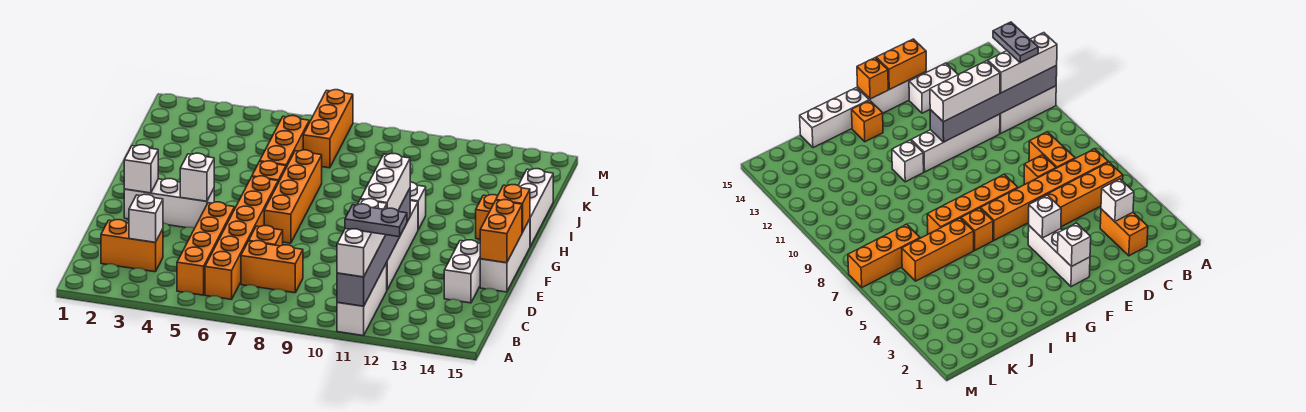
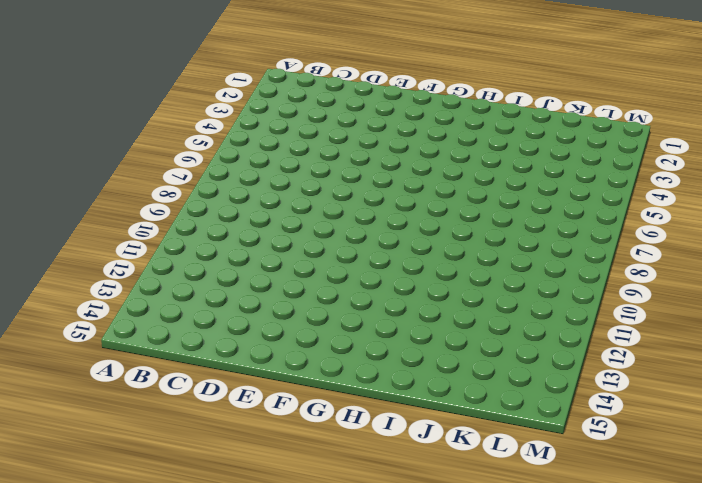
none -> white brick A11:C11 level 1
none -> orange brick B5:E5 level 1
none -> orange brick B6:G6 level 1

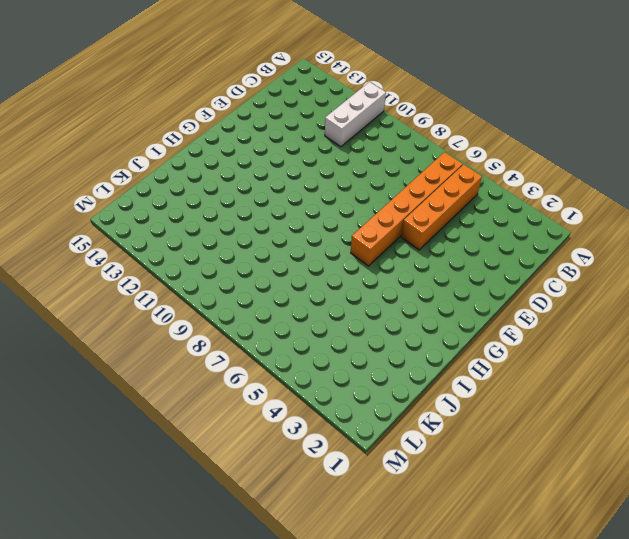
none -> orange brick C2:C3 level 1
none -> orange brick C7:C8 level 1
none -> orange brick D7 level 1

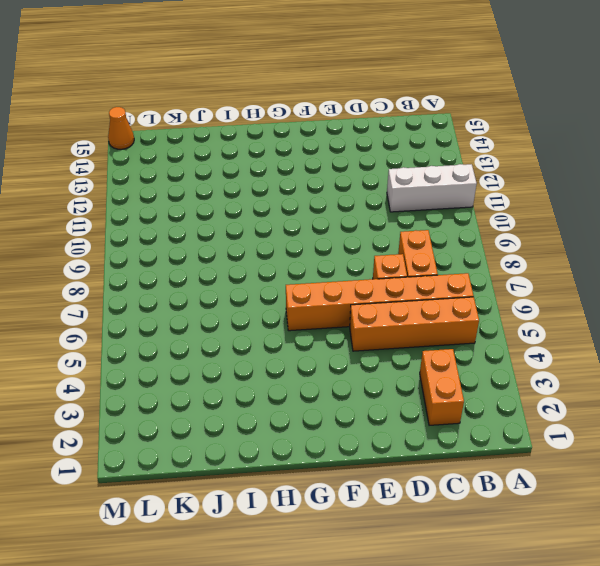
orange cone M15 level 1 -> none
none -> white brick D11:G11 level 1
none -> white brick D14:E14 level 1
none -> white brick E15:G15 level 1

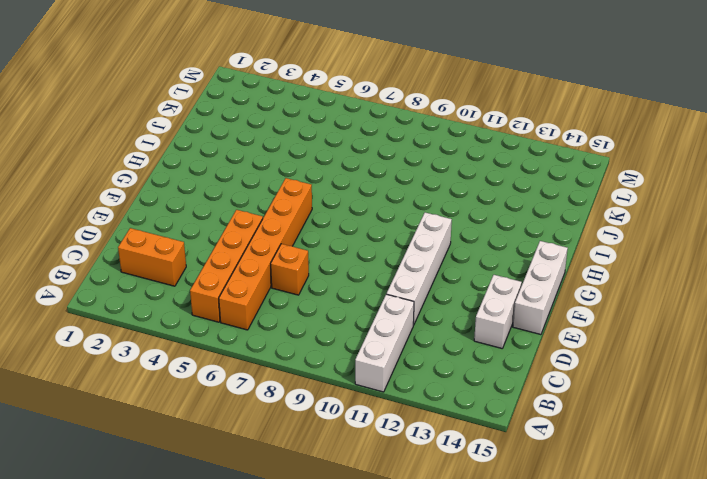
none -> orange brick C7:C8 level 1
none -> white brick F2:F4 level 1
none -> orange brick F7:I7 level 1

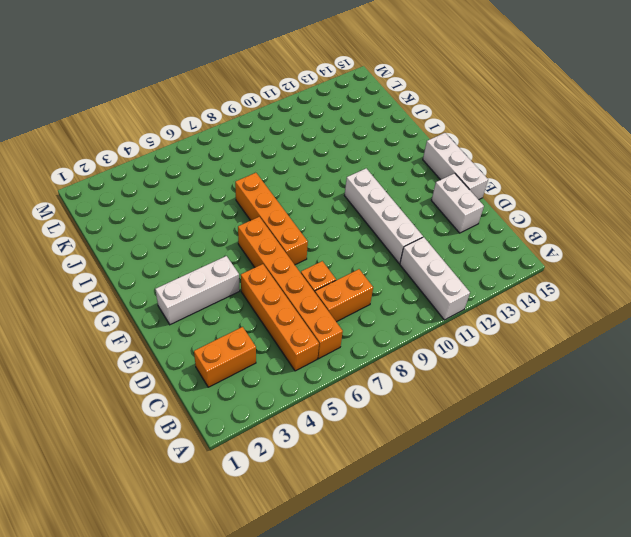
none -> orange brick H6 level 1
none -> white brick H11 level 1
none -> orange brick H14 level 1

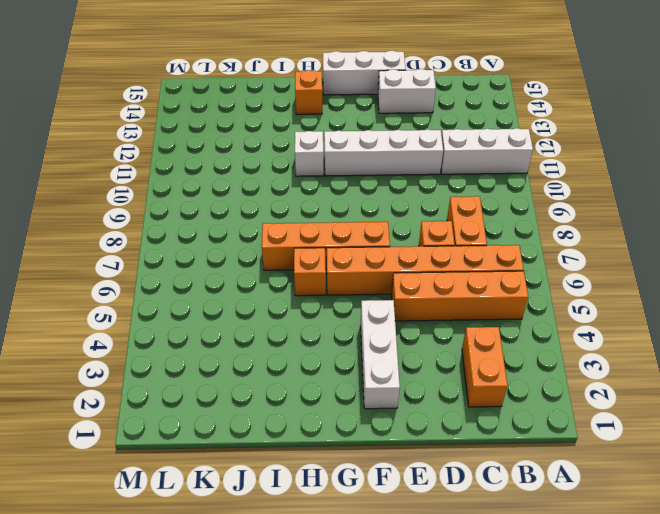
none -> white brick H15:J15 level 1
none -> orange brick I6:K6 level 1
none -> orange brick K7:M7 level 1

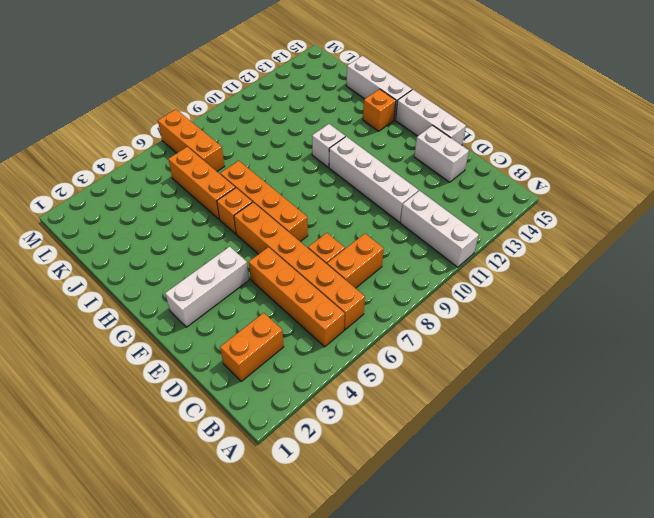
none -> grey brick A11:F11 level 2
none -> white brick C3 level 2
none -> orange brick E15:F15 level 2

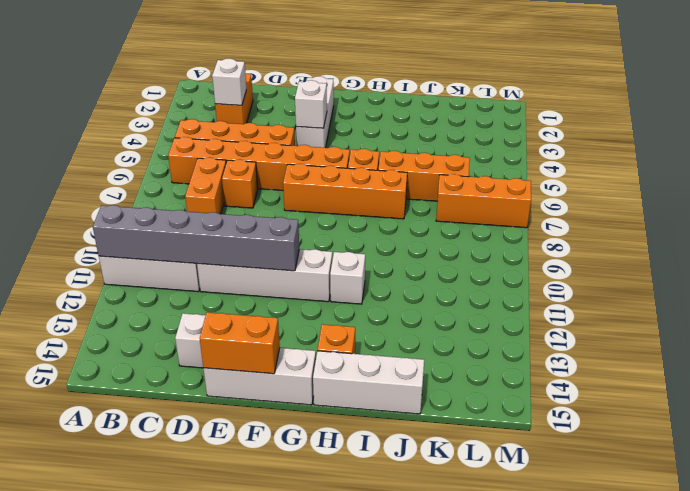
none -> white brick F2 level 2
none -> orange brick G15 level 2
none -> white brick A11:C11 level 3

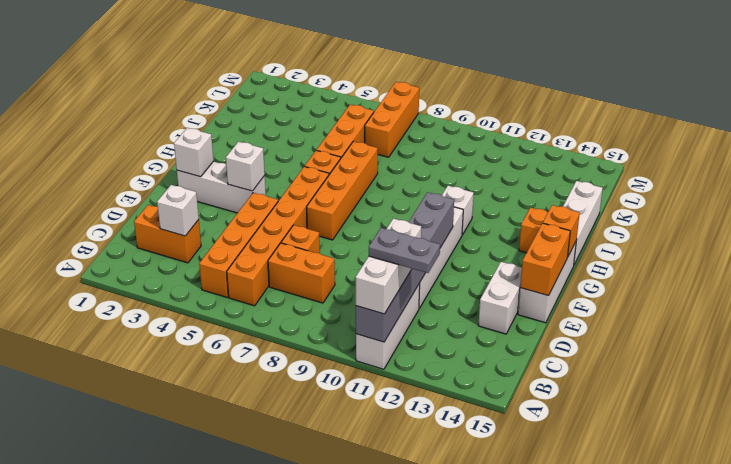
none -> white brick D11:F11 level 3

